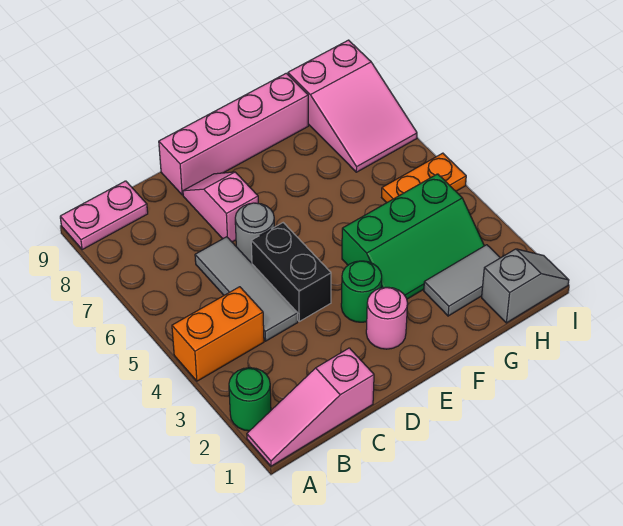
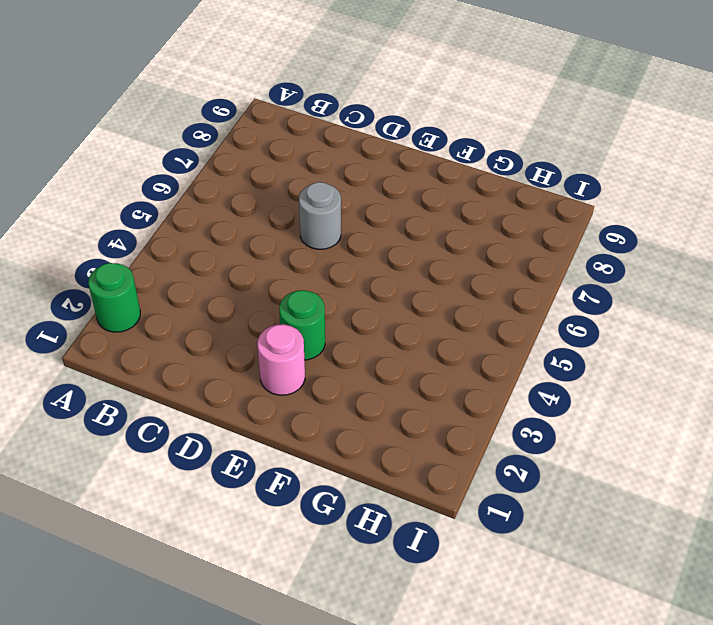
none -> pink slope A1:C1 level 1 top C
none -> orange brick A4:B4 level 1
none -> pink plate A9:B9 level 1

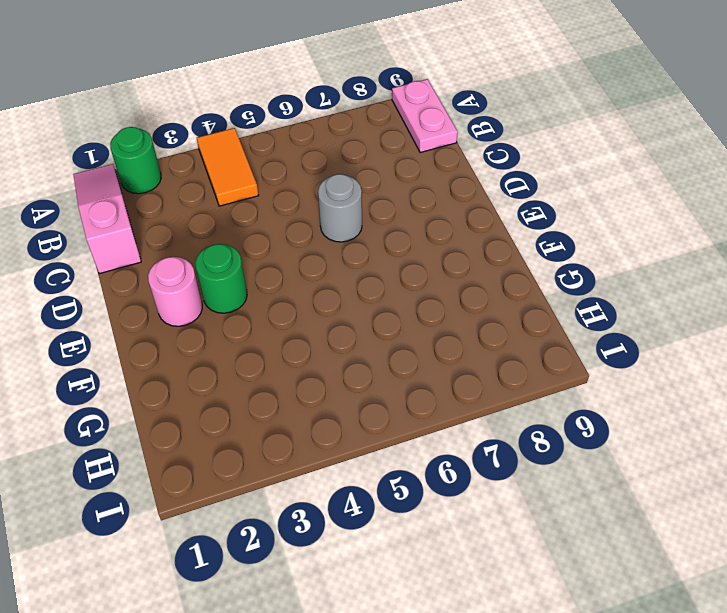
orange tile A4:B4 level 1 -> orange brick A4:B4 level 1
none -> grey tile C4:C6 level 1
none -> black brick D4:D5 level 1
none -> pink slope D7:D8 level 1 top 7

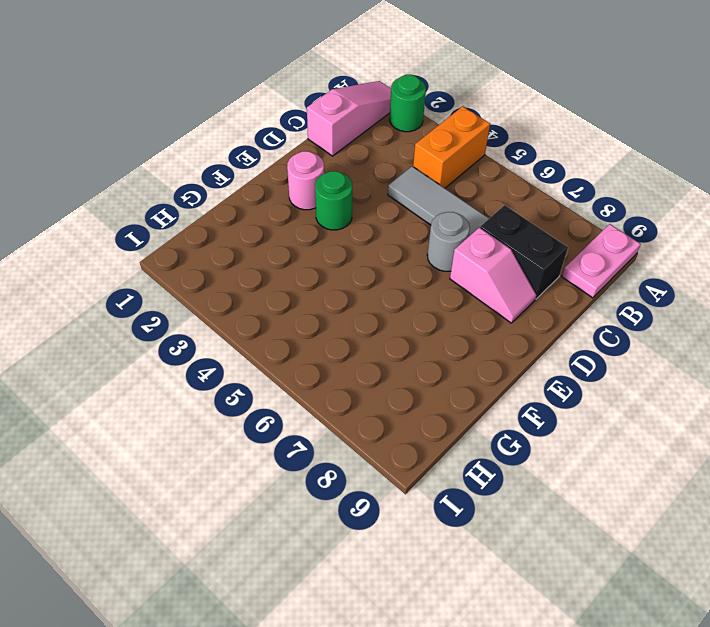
black brick C7:C8 level 1 -> black brick D4:D5 level 1
none -> pink brick D9:G9 level 1
none -> green slope F3:H4 level 1 top 4
none -> grey tile G2:H2 level 1

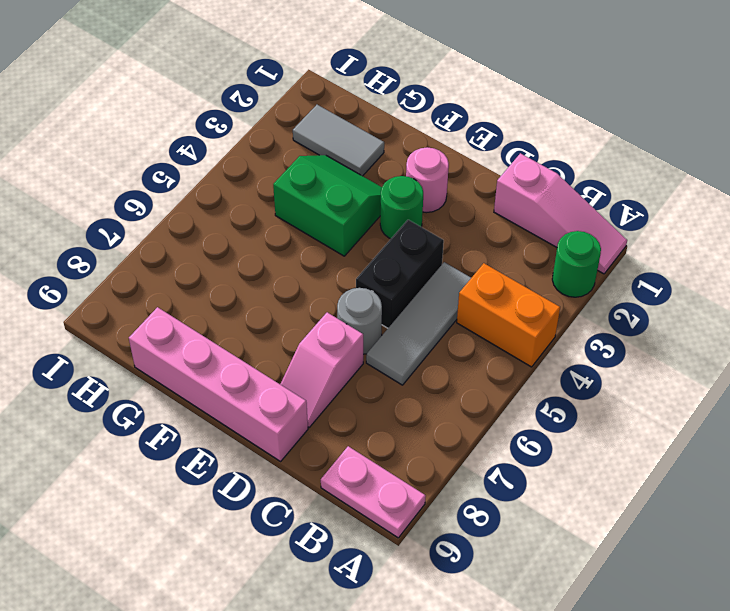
green slope F3:G4 level 1 top 4 -> green slope F3:H4 level 1 top 4
none -> grey slope H1:I1 level 1 top H
none -> orange plate H5:I5 level 1
none -> pink slope H7:I9 level 1 top 9

